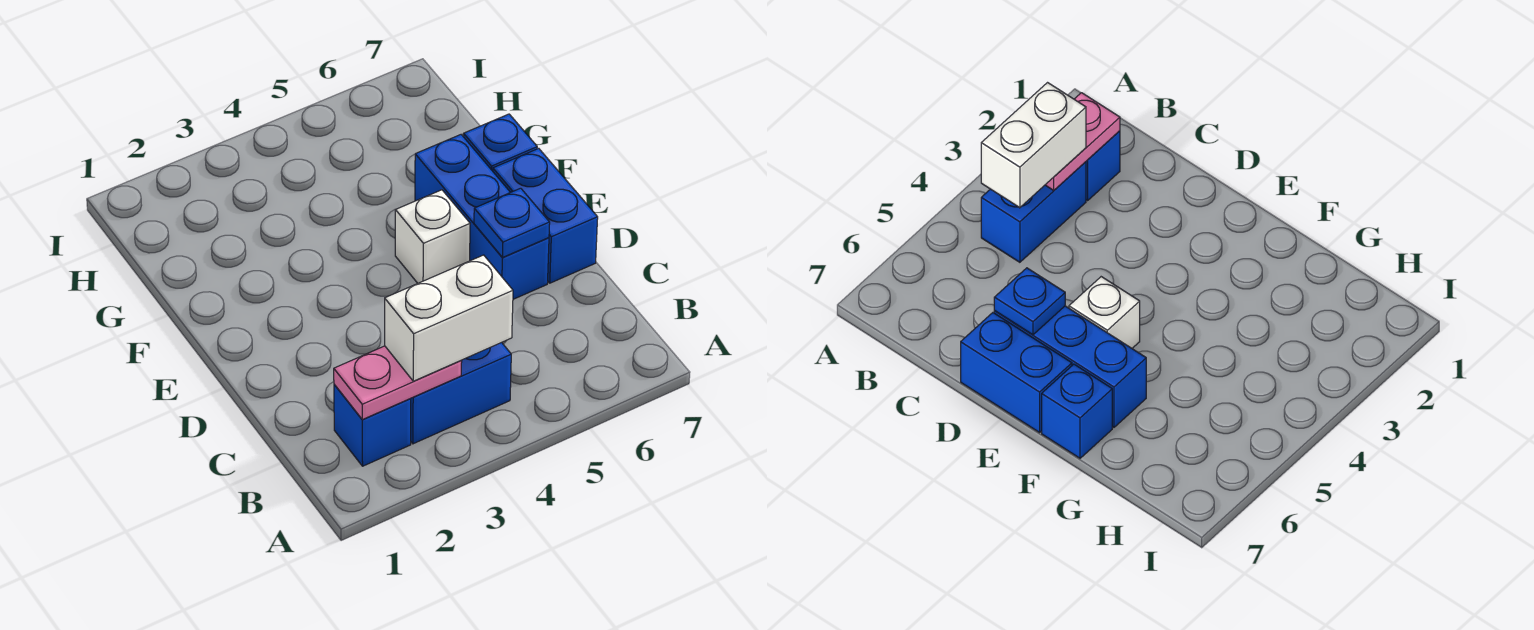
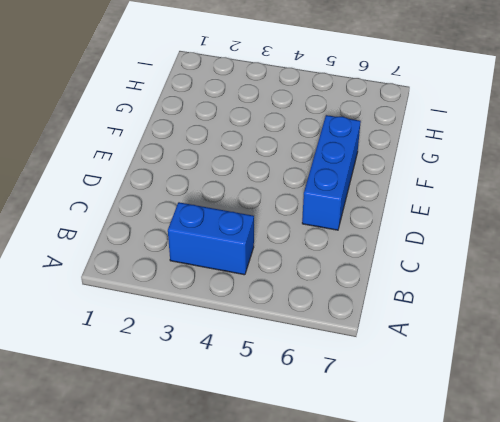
none -> blue brick B2 level 1
none -> blue brick D7:E7 level 1

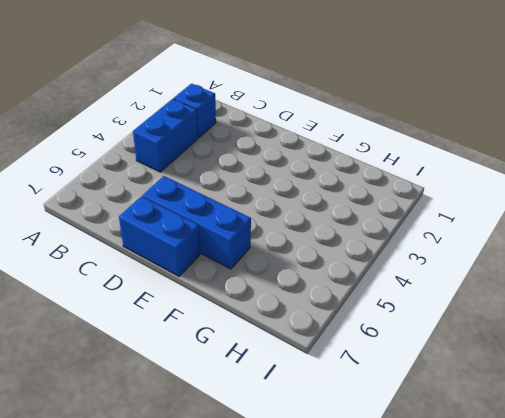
none -> white brick E5 level 1
none -> blue brick F7 level 1

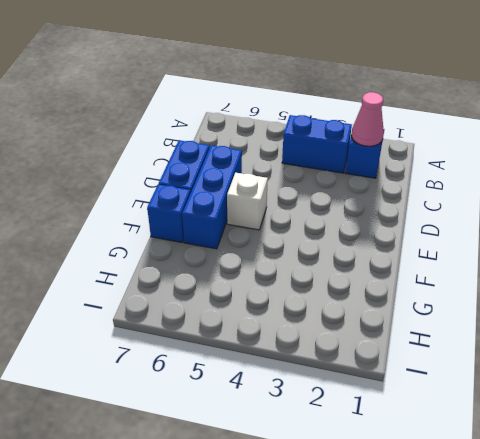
pink cone B2 level 2 -> pink plate B2:B3 level 2
none -> blue plate D6 level 2
none -> white brick B3:B4 level 3

